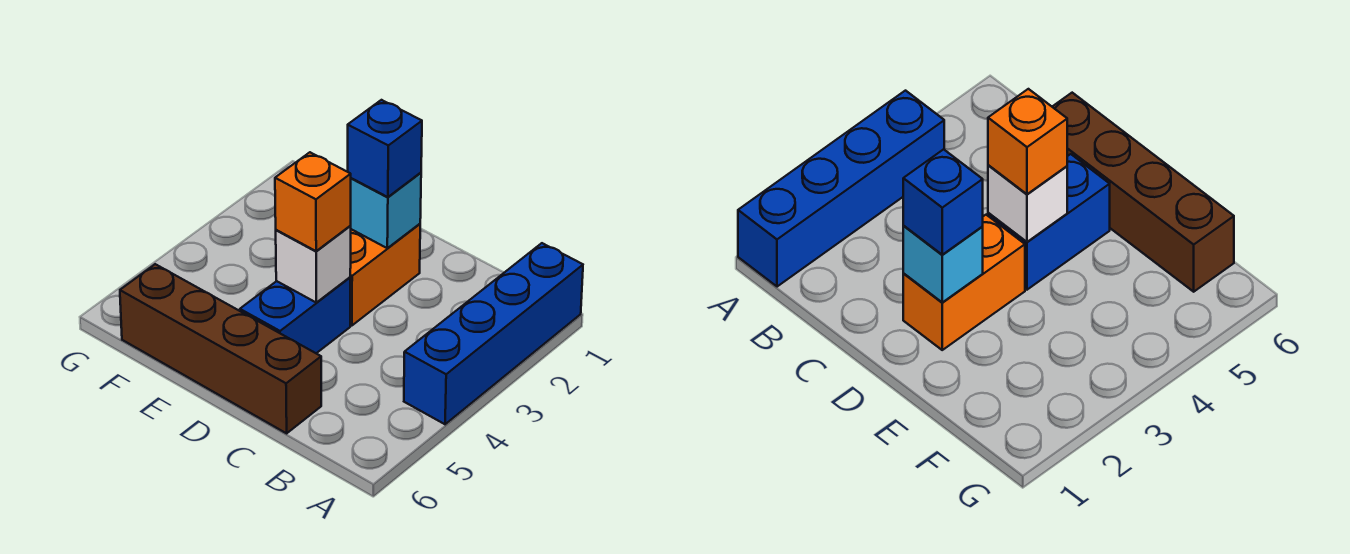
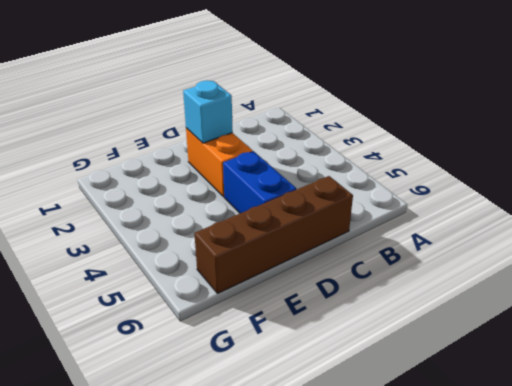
none -> blue brick A1:A4 level 1
none -> white brick D4 level 2

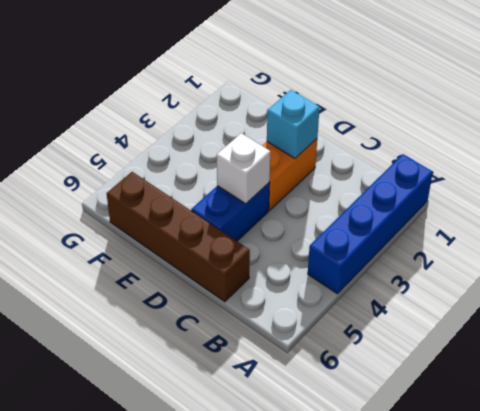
none -> blue brick D2 level 3
none -> orange brick D4 level 3

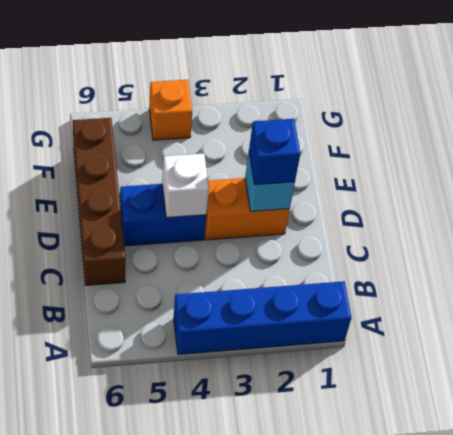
orange brick G4 level 1 -> orange brick D4 level 3

